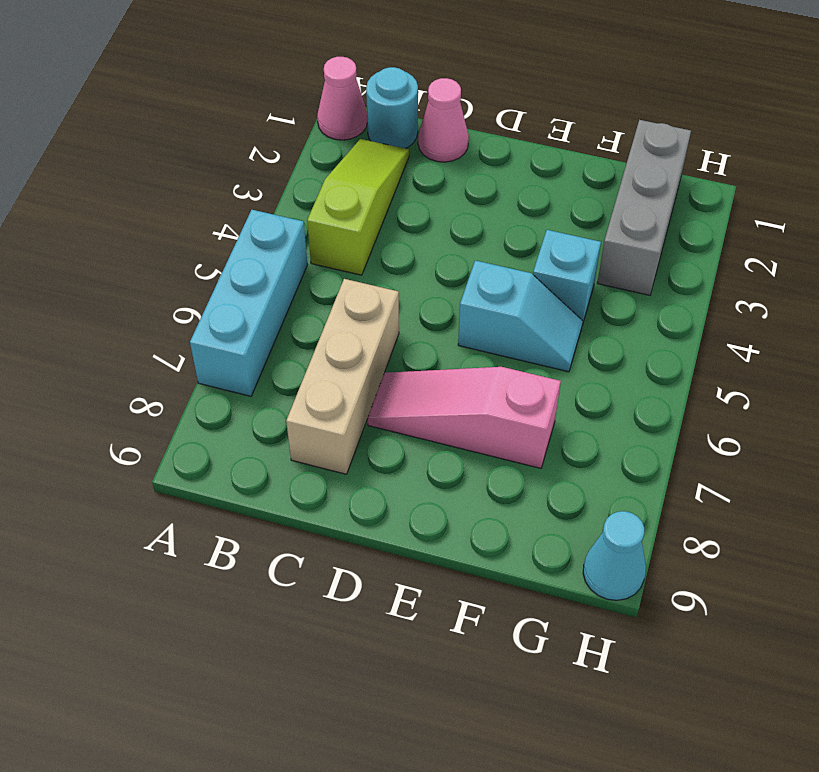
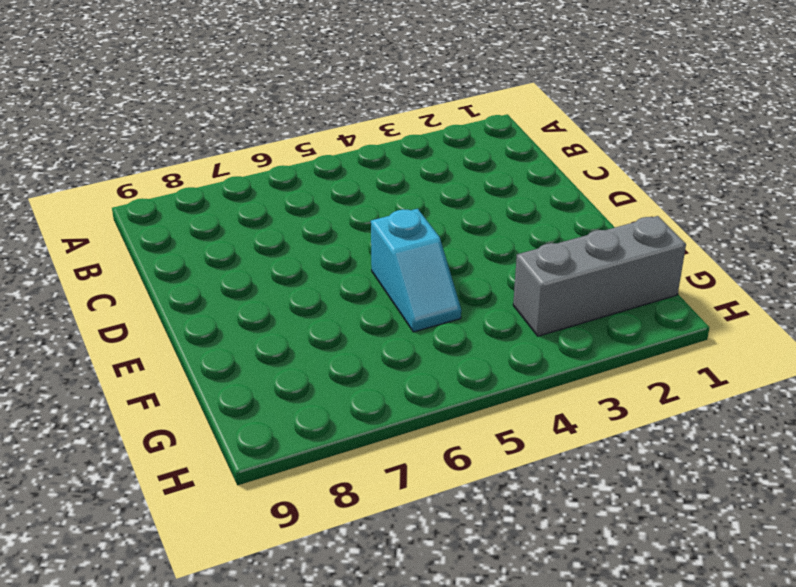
none -> pink cone A1 level 1
none -> cyan brick A5:A7 level 1

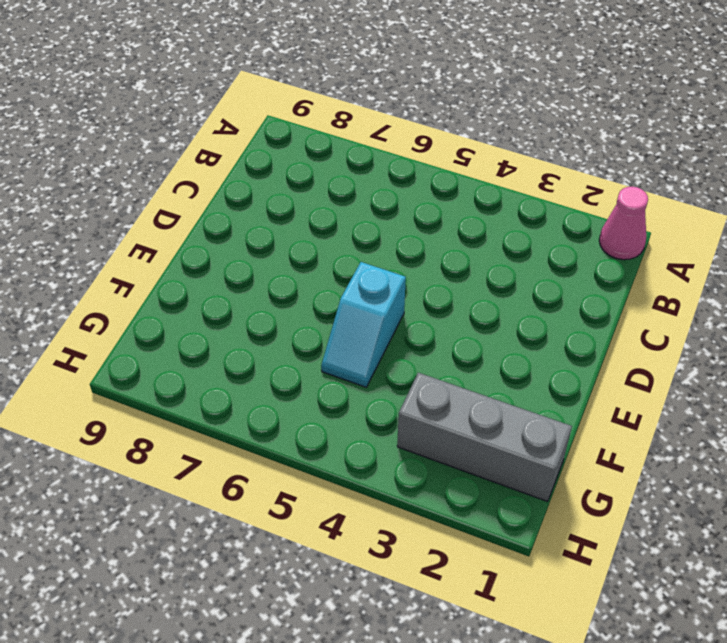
none -> cyan brick A5:A7 level 1
none -> cyan round brick B1 level 1

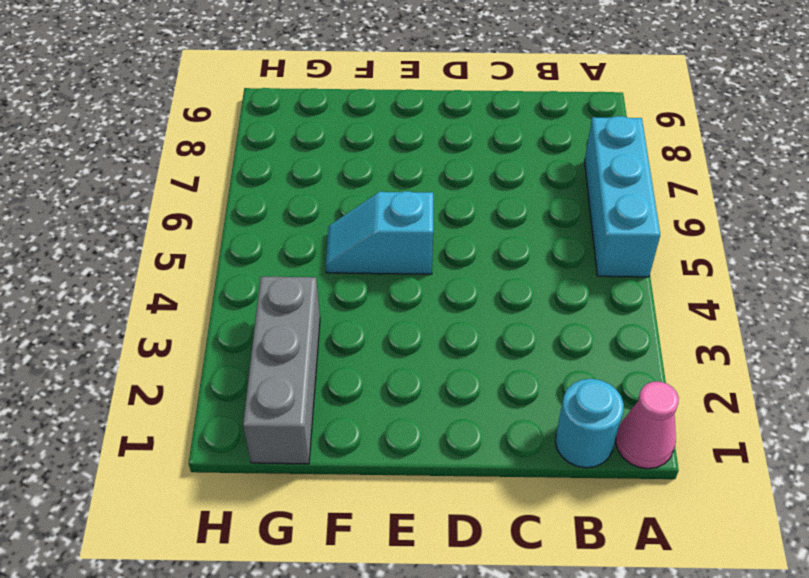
none -> lime slope B2:B4 level 1 top 4
none -> pink cone C1 level 1

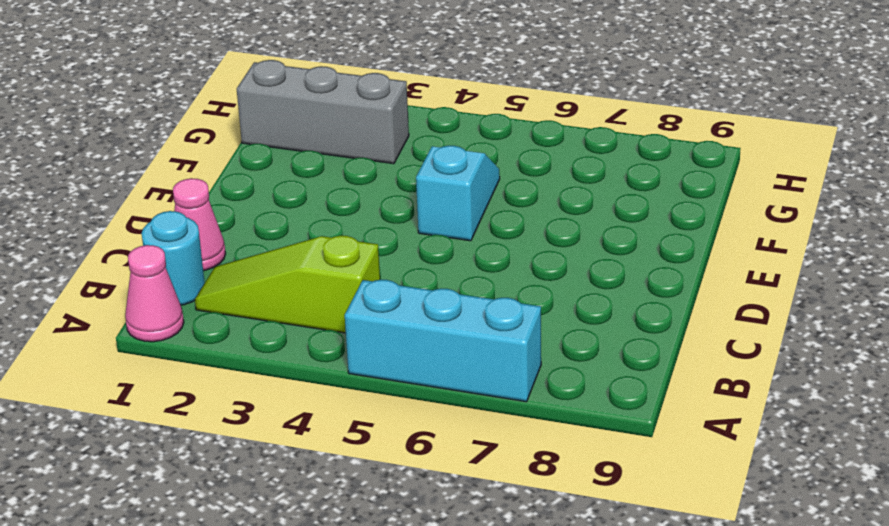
none -> tan brick C6:C8 level 1
none -> pink slope D7:F7 level 1 top F

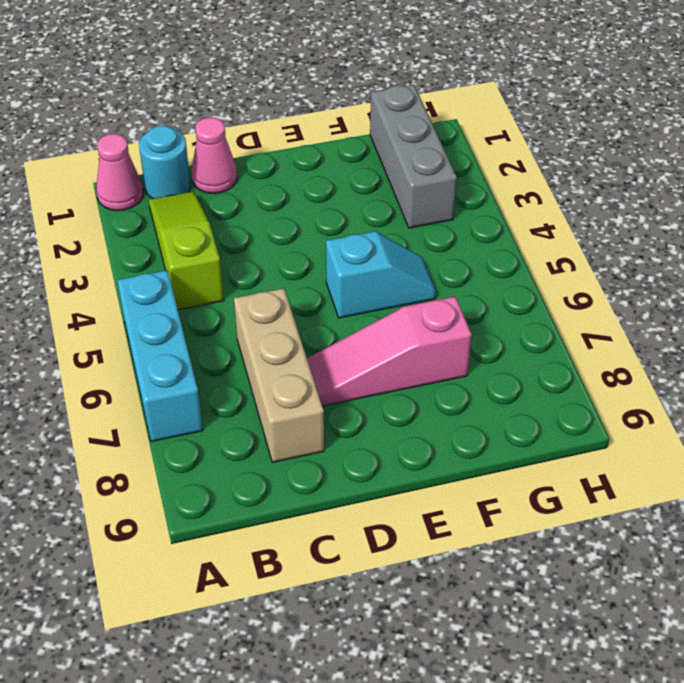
none -> cyan brick F4 level 1
none -> cyan cone H9 level 1

